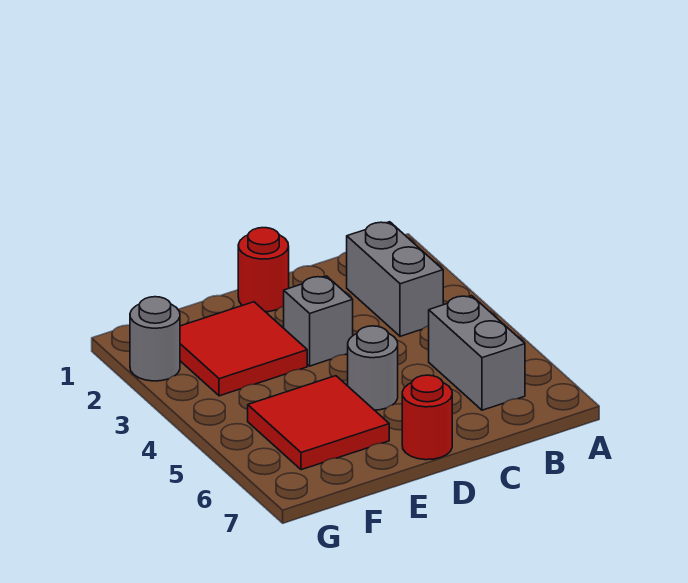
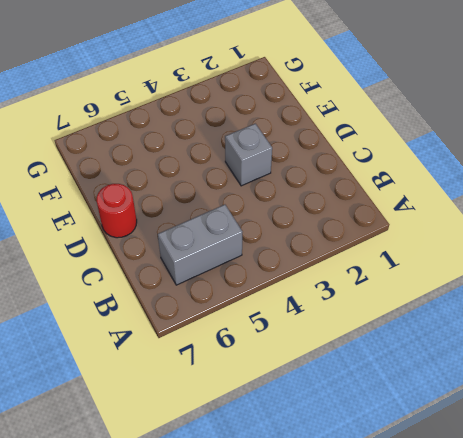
none -> grey brick B2:B3 level 1
none -> red round brick D1 level 1

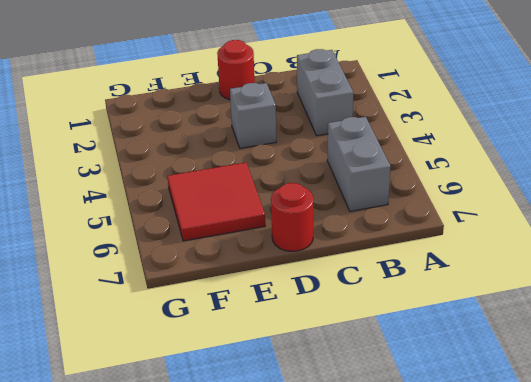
none -> grey round brick D5 level 1
none -> red tile E2:F3 level 1

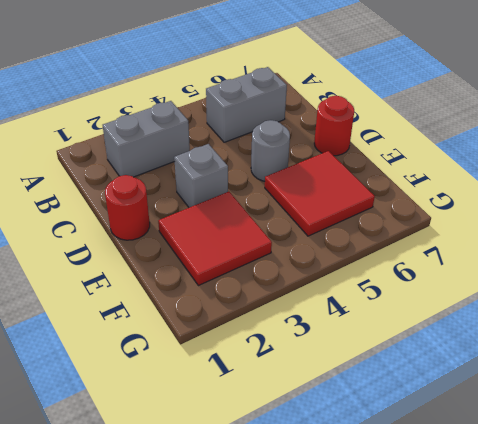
none -> grey round brick G2 level 1

